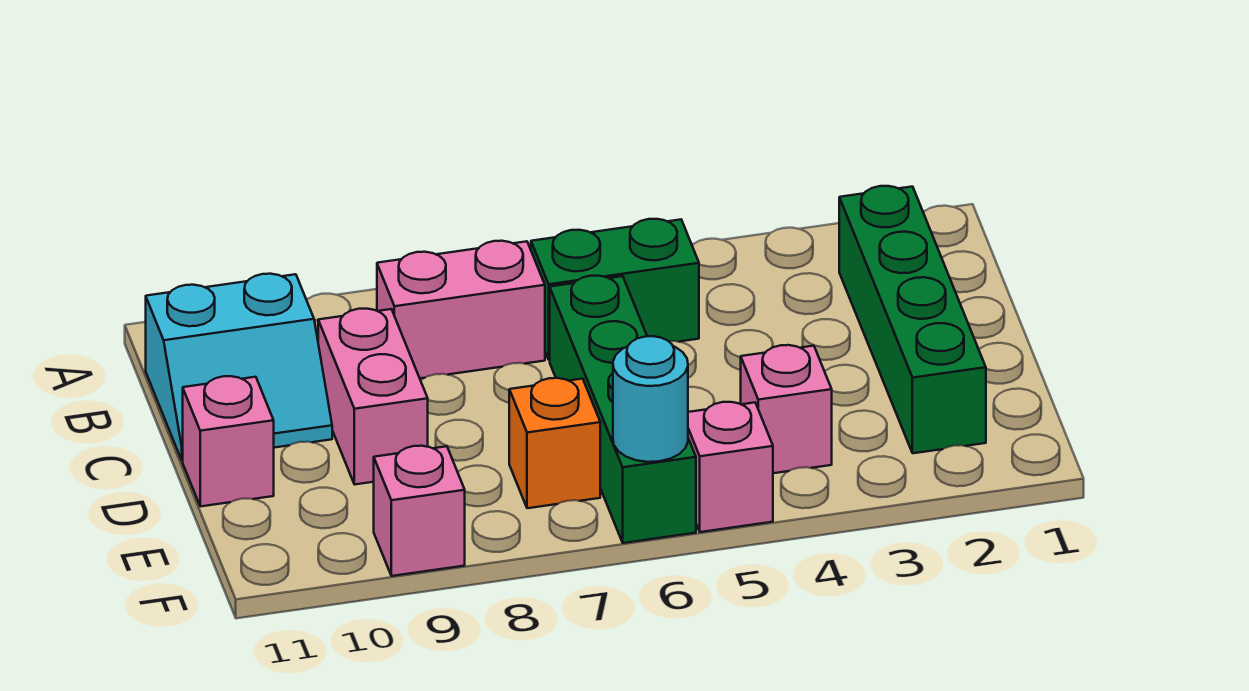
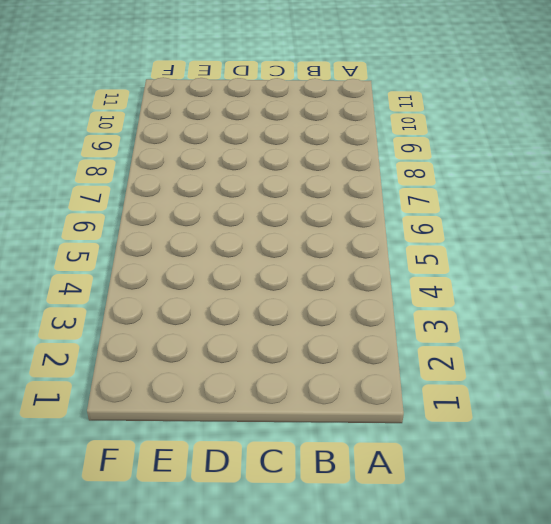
none -> green brick B2:E2 level 1
none -> green brick B5:B6 level 1
none -> pink brick B7:B8 level 1

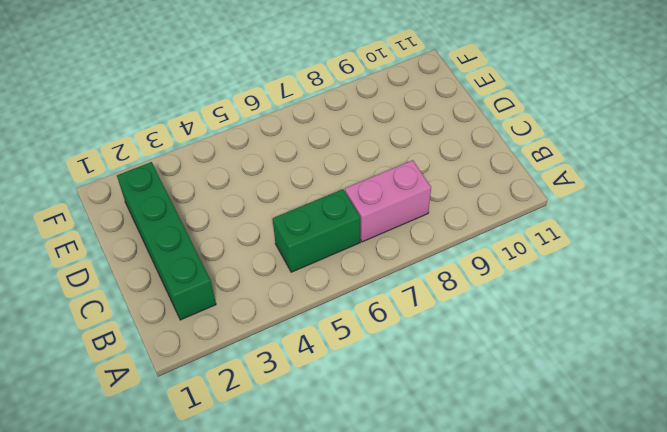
none -> cyan slope B10:C11 level 1 top B
none -> green brick C6:F6 level 1
none -> pink brick C9:D9 level 1

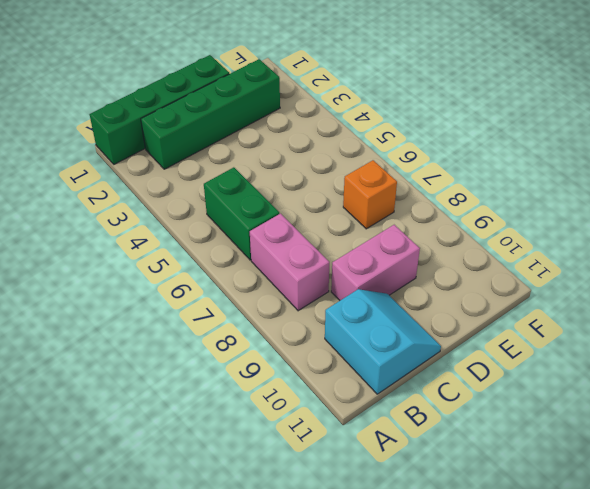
green brick A1:D1 level 1 -> green brick C6:F6 level 1
none -> pink brick D11 level 1
none -> pink brick E4 level 1
none -> pink brick F5 level 1

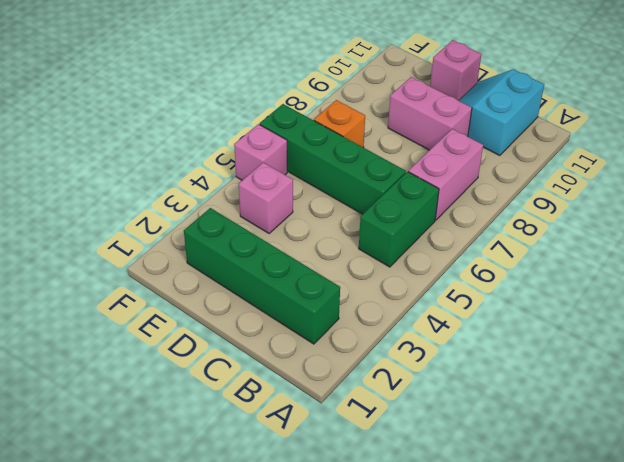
none -> pink brick F9 level 1
none -> cyan round brick F6 level 2

